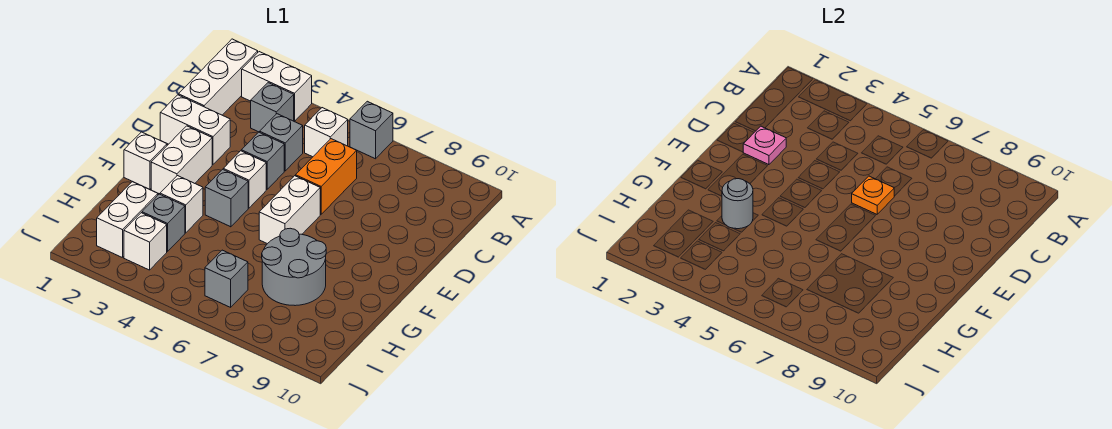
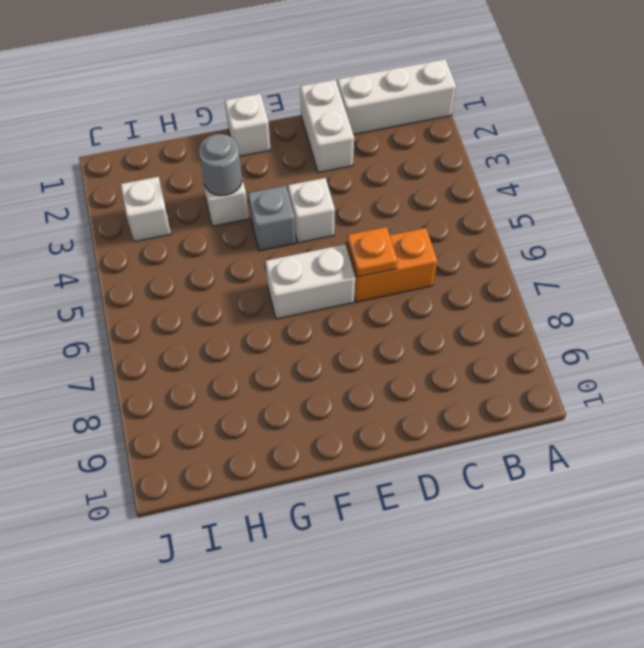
none -> white brick A2:A3 level 1
none -> grey brick A6 level 1
none -> grey brick B3 level 1

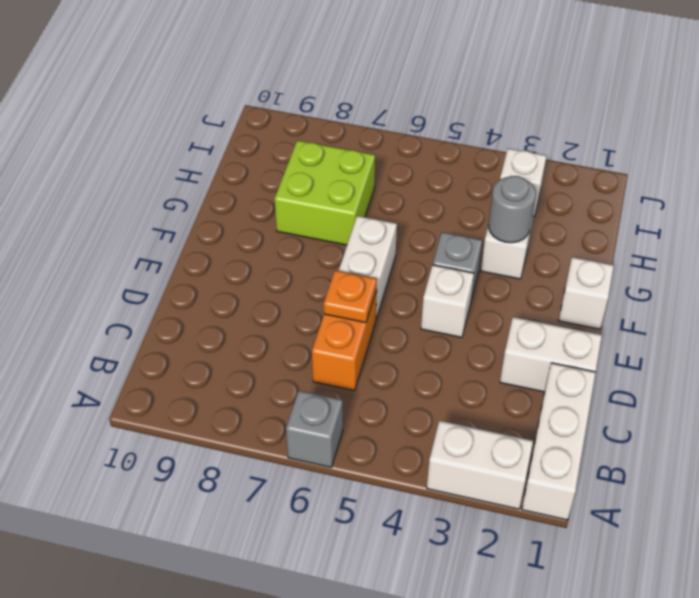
lime brick G7:H8 level 1 -> grey round brick G7:H8 level 1
none -> grey brick B3 level 1
none -> white brick B5 level 1
none -> grey brick C4 level 1

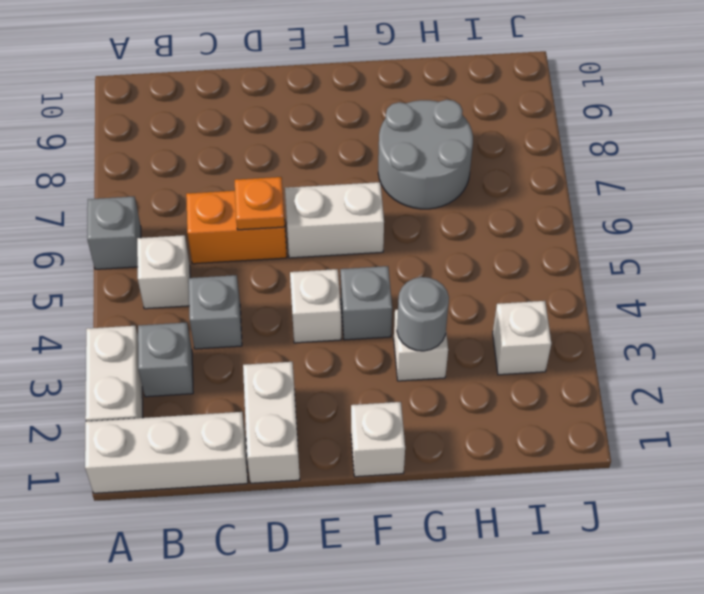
none -> grey brick D4 level 1
none -> white brick E2:F2 level 1
none -> white brick H2:I2 level 1

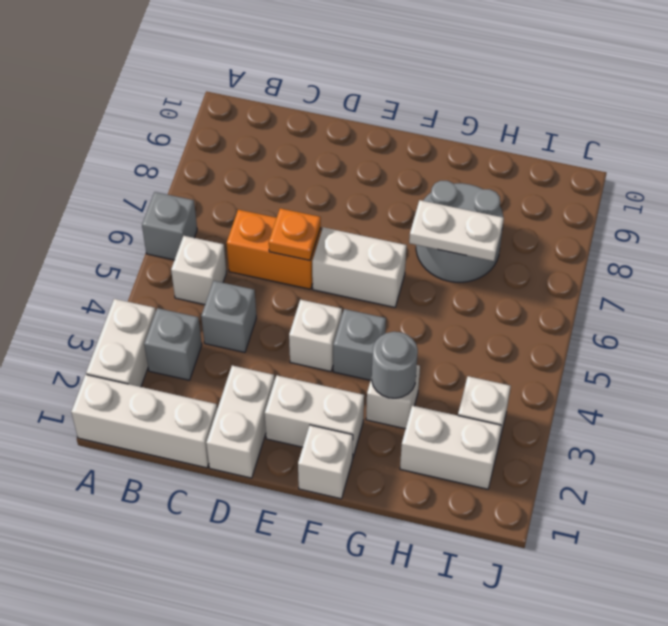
white plate G7:H7 level 2 -> none
none -> grey brick D4 level 1
none -> grey brick H3 level 1
none -> grey brick I6 level 1

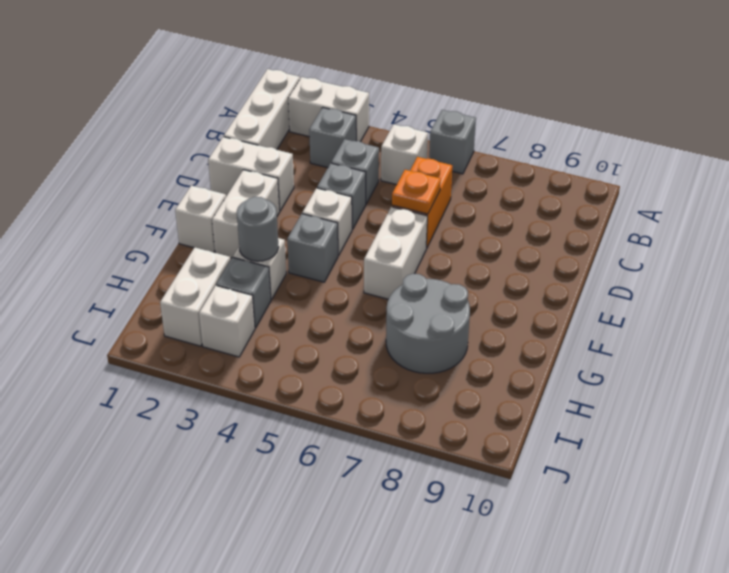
none -> grey brick I6 level 1
none -> pink plate D2 level 2

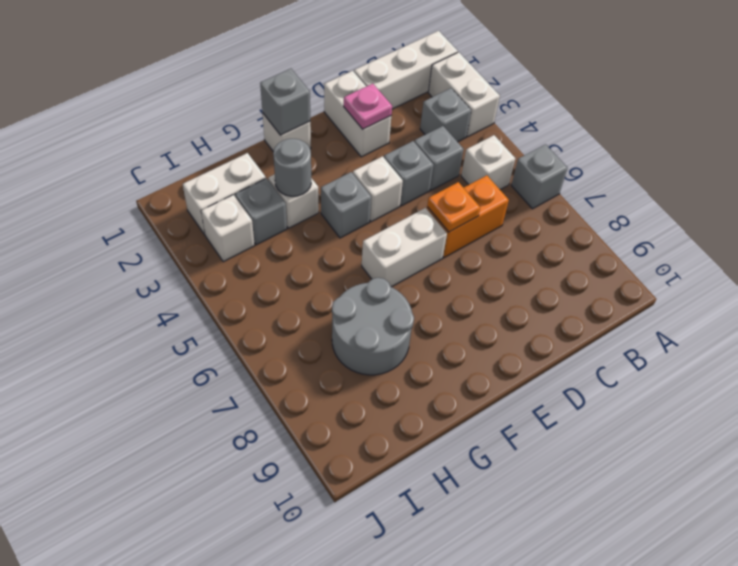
grey brick F1 level 2 -> grey brick I6 level 1
none -> white brick E2:F2 level 1

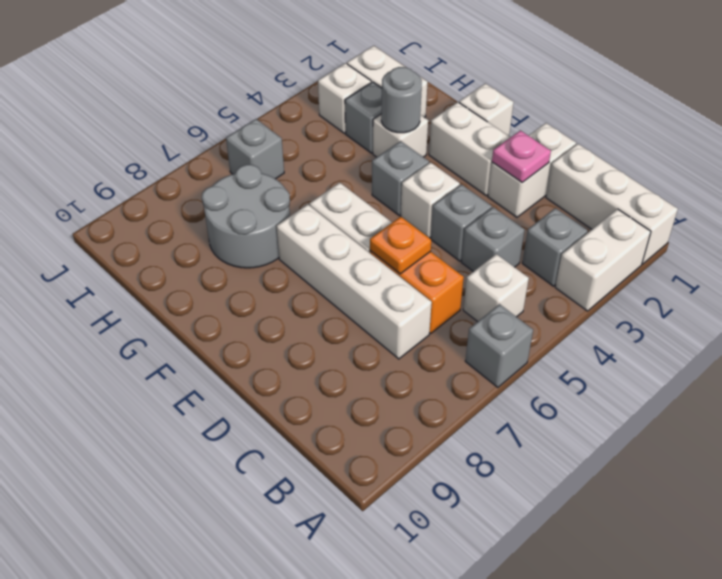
white brick C7:F7 level 1 -> none

